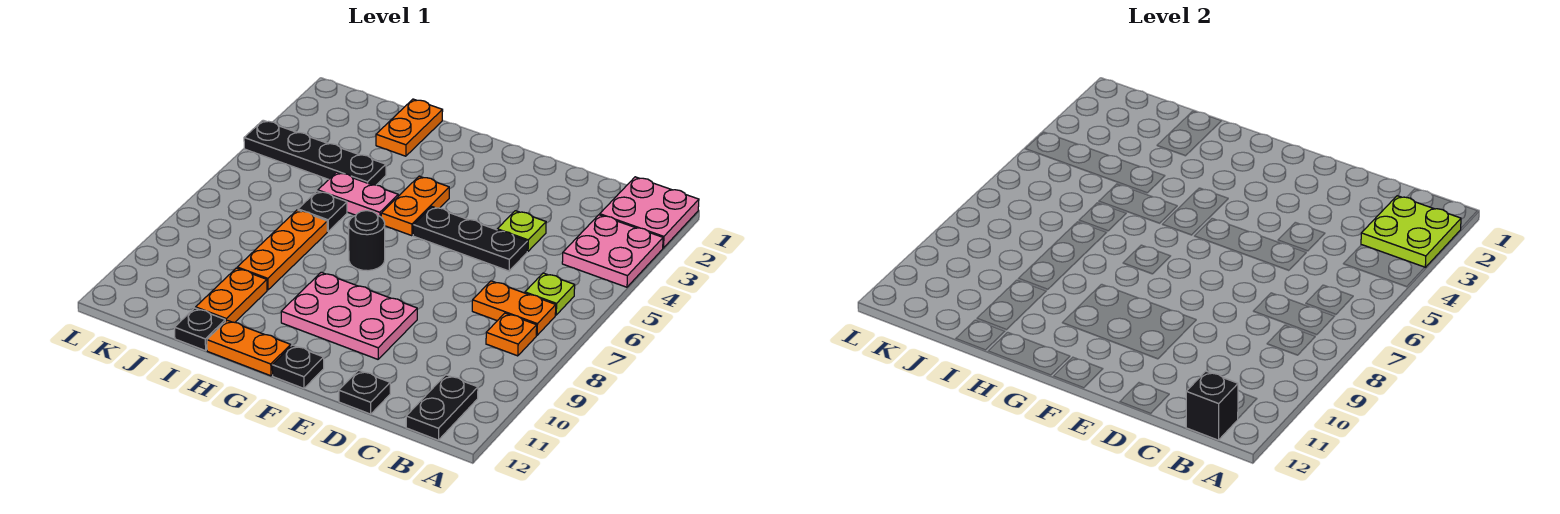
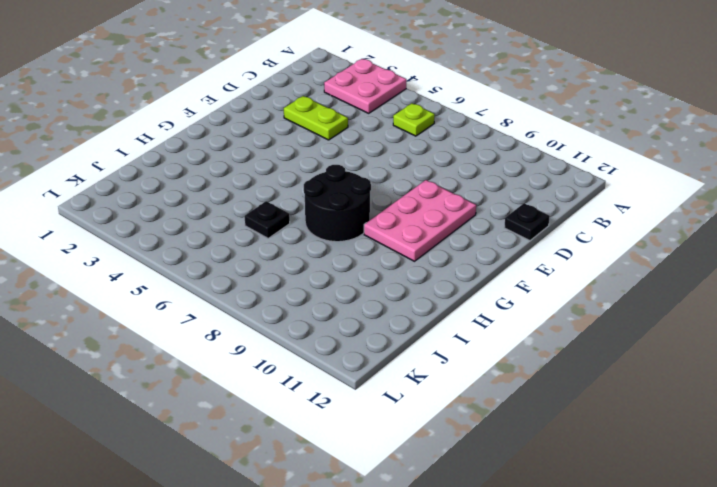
lime plate D3:D4 level 1 -> lime plate D4 level 1
black round brick G7:H8 level 1 -> black round brick G7 level 1
none -> pink plate A1:B2 level 1
none -> orange plate B7:C7 level 1
none -> orange plate B8 level 1

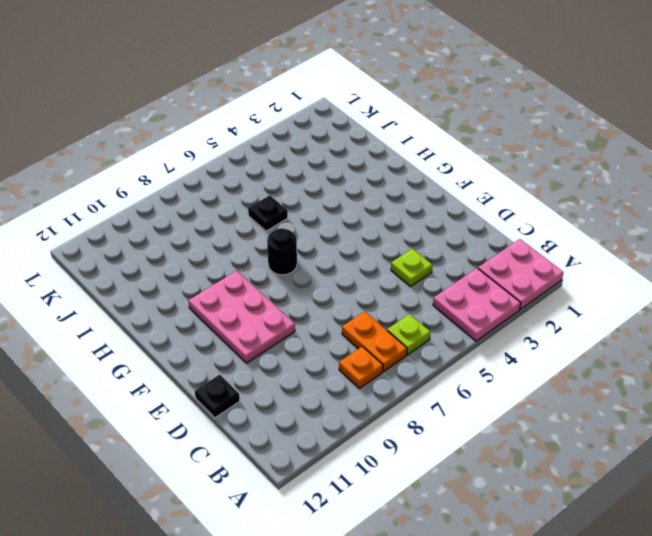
none -> black plate B11:B12 level 1
none -> black plate D5:F5 level 1
none -> black plate F12 level 1

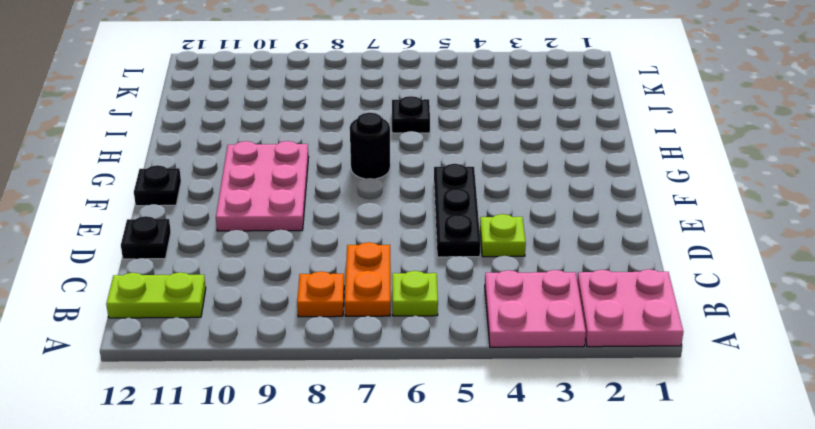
lime plate B11:B12 level 1 -> black plate B11:B12 level 1
none -> orange plate G4:G5 level 1
none -> orange plate G12:H12 level 1
none -> pink plate H5:I5 level 1

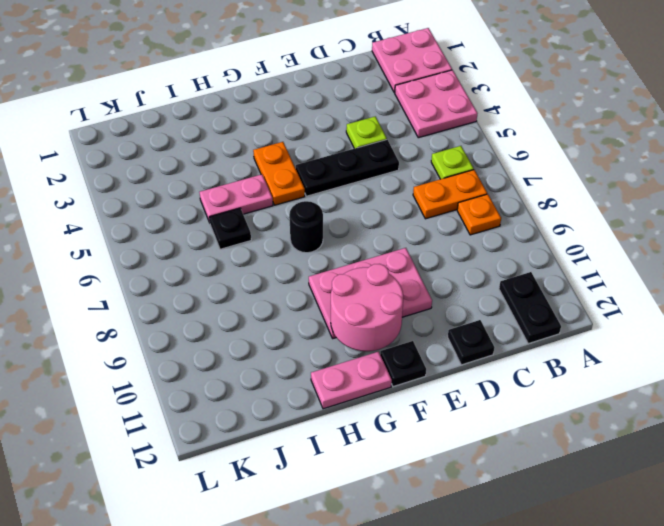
pink round brick F10:G11 level 2 -> none
pink plate G12:H12 level 1 -> orange plate G12:H12 level 1
none -> orange plate I1:I2 level 1
none -> black plate I4:L4 level 1
none -> orange plate I7:I9 level 1

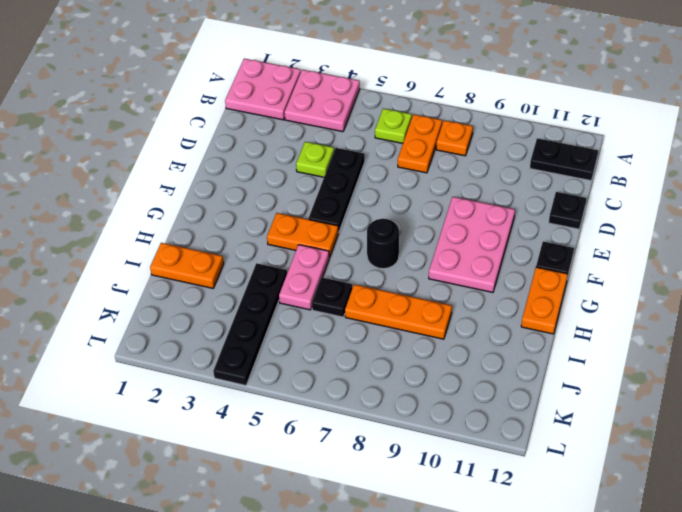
none -> orange plate I10:I11 level 1
none -> black plate I12 level 1
none -> lime plate A2:B3 level 2

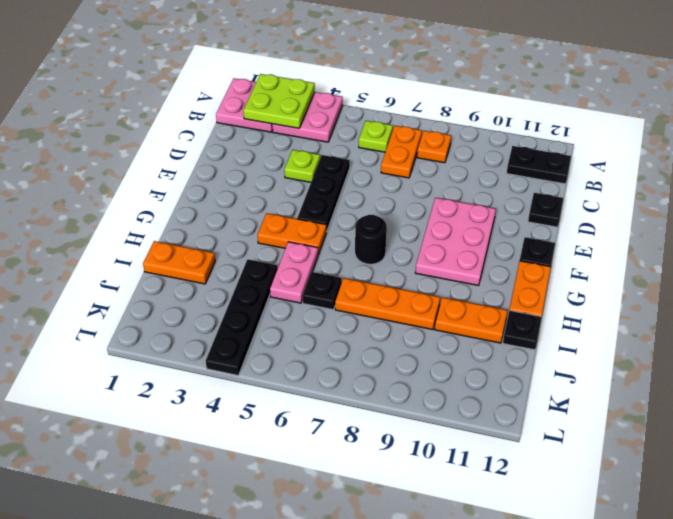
none -> black brick B12 level 2

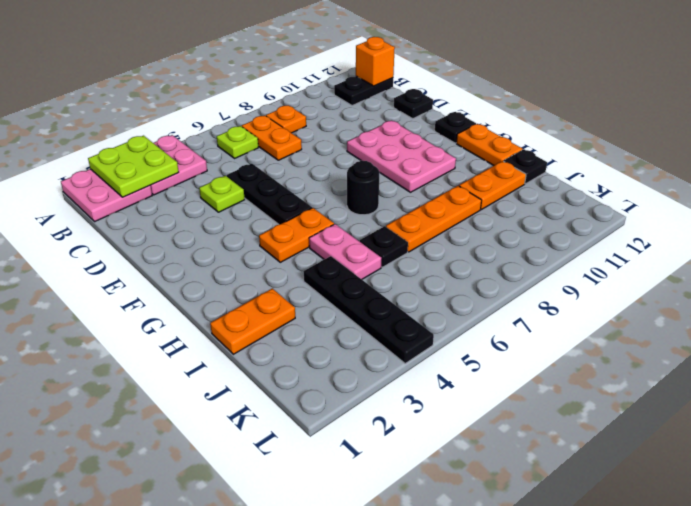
orange brick B12 level 2 -> black brick B12 level 2

